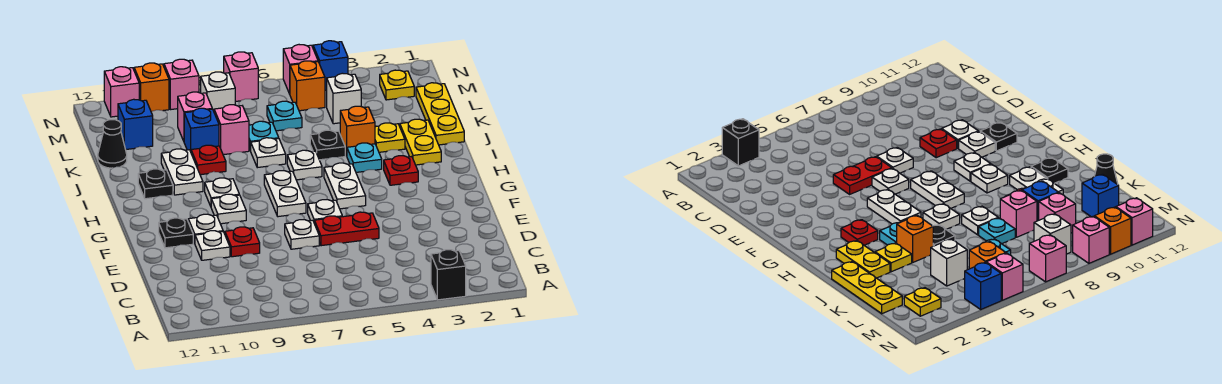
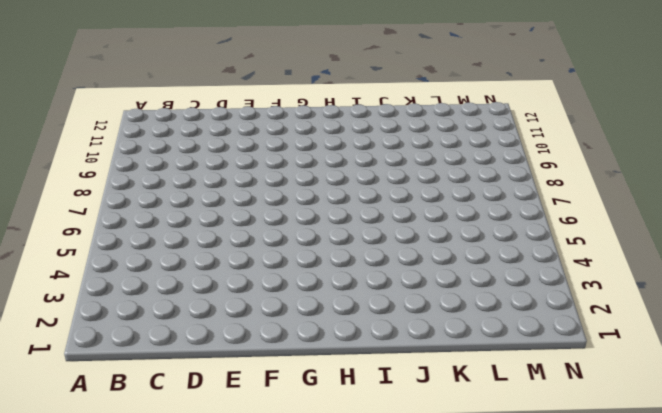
none -> black brick A3 level 1
none -> red plate E5:E6 level 1
none -> white plate E7 level 1
none -> red plate E9 level 1

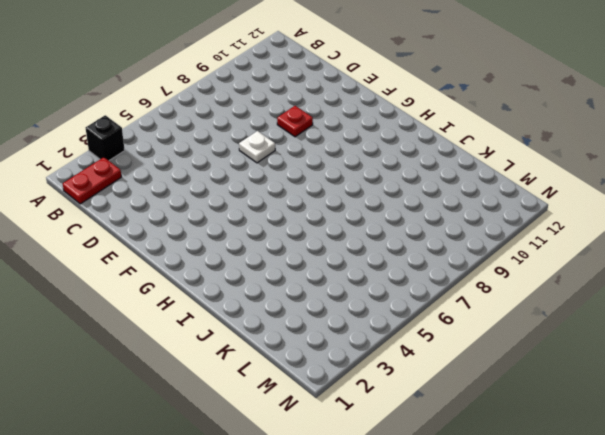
red plate B1:B2 level 1 -> red plate E5:E6 level 1
none -> white plate E10 level 1
none -> white plate F6 level 1
none -> white plate F10 level 1
none -> black plate F11 level 1

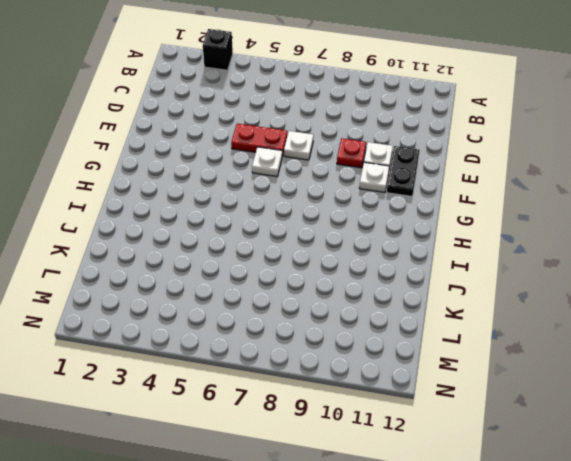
black plate E11:F11 level 1 -> black plate F11 level 1
none -> white plate G5:H5 level 1
none -> white plate G7:H7 level 1
none -> white plate G9 level 1
none -> red plate H3 level 1

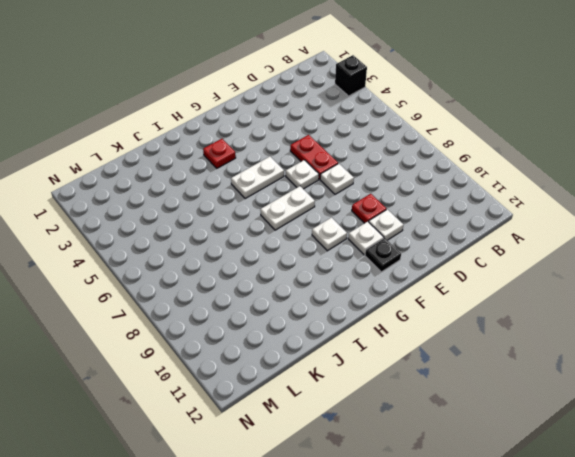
none -> white plate H9 level 1
none -> yellow plate I2:J2 level 1
none -> cyan plate I4 level 1
none -> white plate I6 level 1

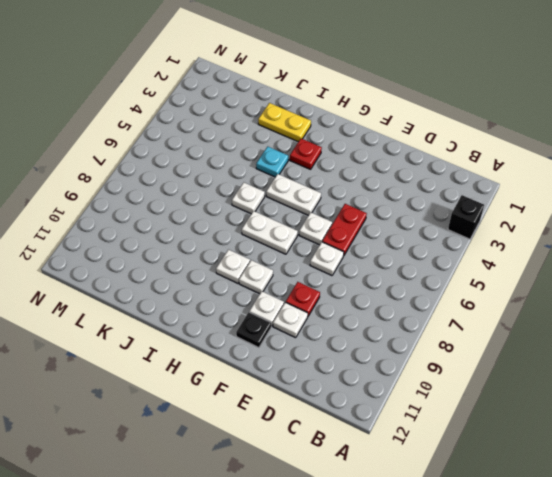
none -> white plate I10:J10 level 1
none -> black plate I11 level 1
none -> yellow plate J1:L1 level 1
none -> yellow plate J3 level 1

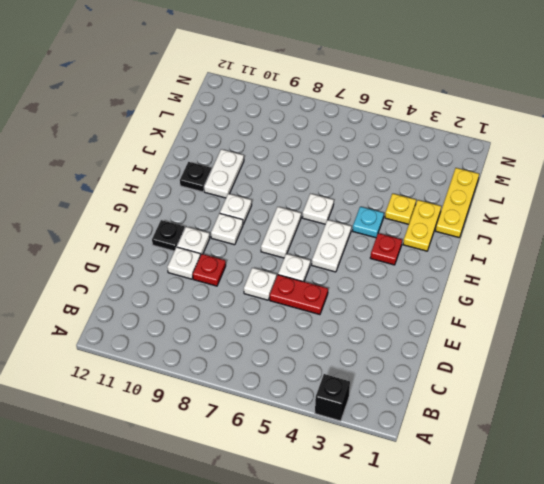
none -> orange brick J4 level 1
none -> black plate J5 level 1
none -> white plate J7 level 1
none -> red plate J9 level 1

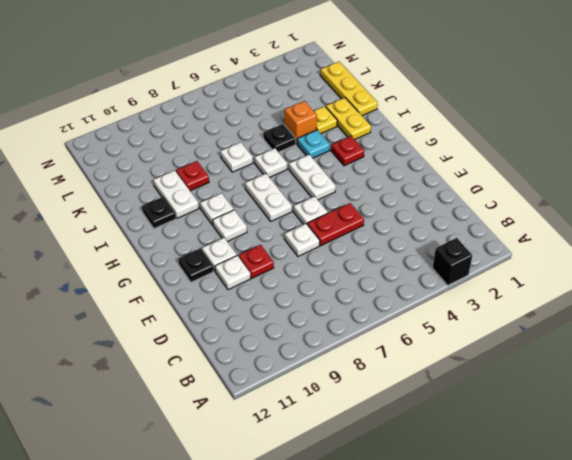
none -> cyan plate K7 level 1
none -> pink brick K8 level 1
none -> blue brick K9 level 1
none -> black cone K12 level 1

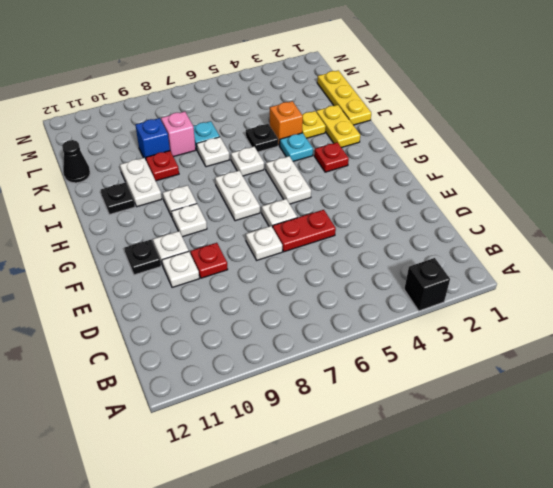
none -> white brick L4 level 1
none -> cyan plate L6 level 1
none -> pink brick L9 level 1
none -> blue brick L11 level 1

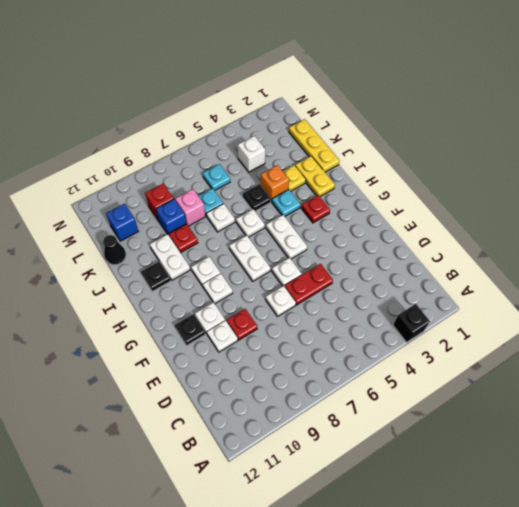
red brick L9 level 1 -> pink brick L9 level 1
none -> yellow plate M2 level 1
none -> orange brick M5 level 1
none -> white brick M8 level 1
none -> blue brick N4 level 1

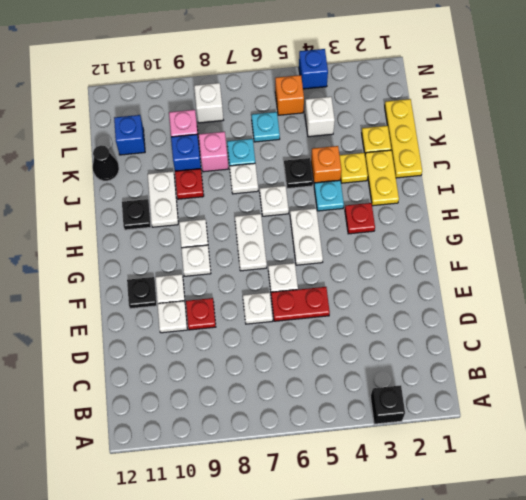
yellow plate K2 level 1 -> yellow plate M2 level 1
none -> pink brick N5 level 1
none -> pink brick N7 level 1
none -> pink brick N9 level 1
none -> orange brick N10 level 1

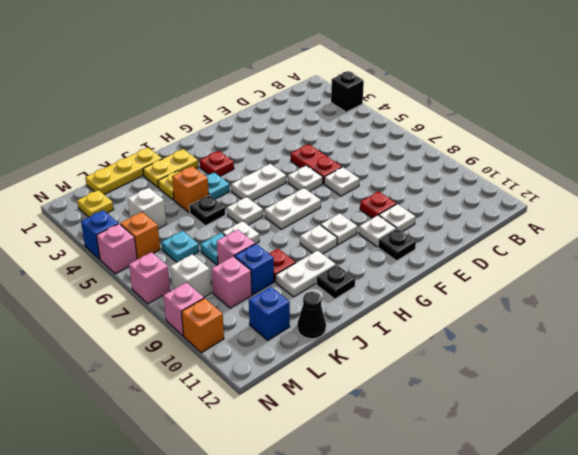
none -> pink brick N11 level 1

